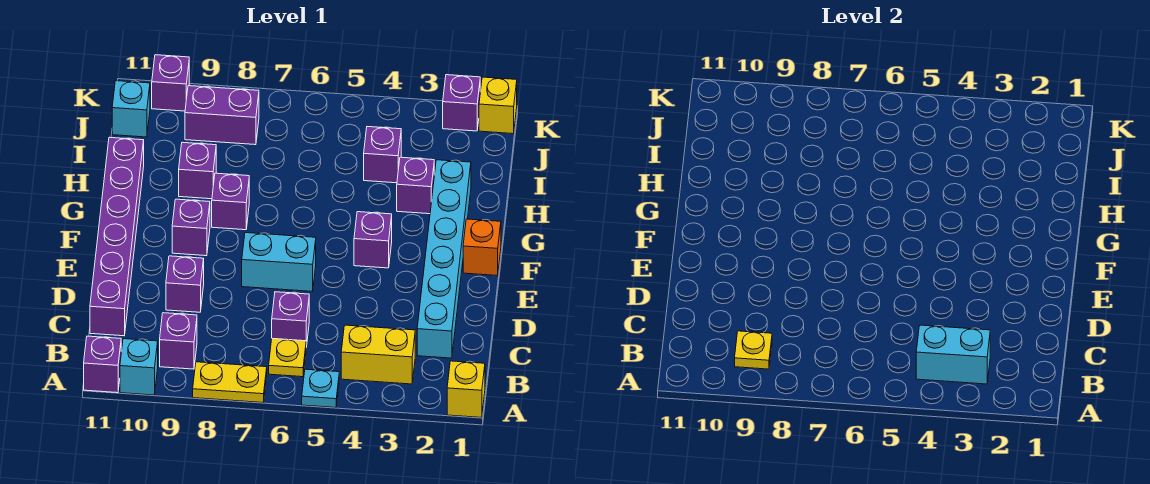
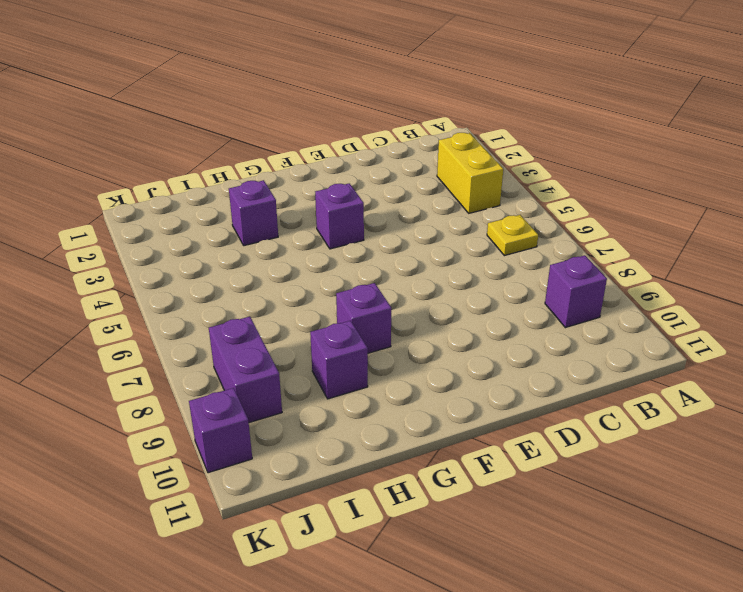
none -> yellow brick A1 level 1
none -> cyan plate A5 level 1
none -> yellow plate A7:A8 level 1

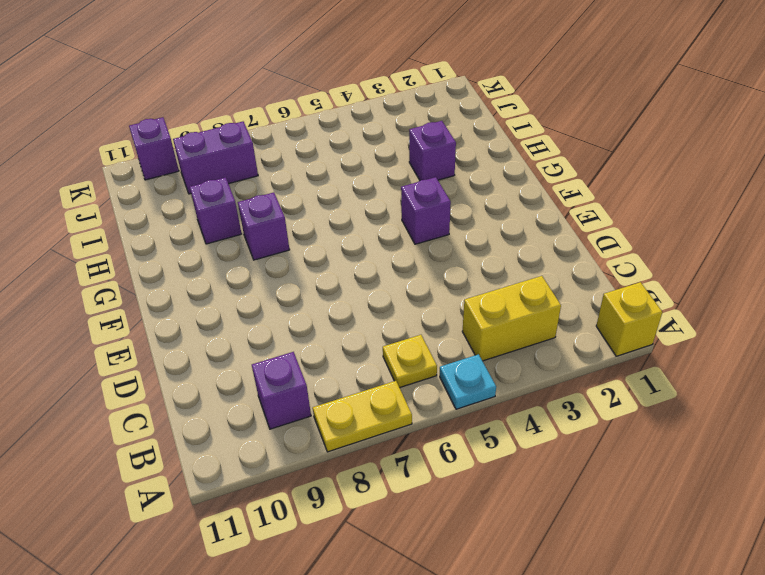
none -> cyan brick A10 level 1
none -> purple brick A11 level 1
none -> cyan brick C2:H2 level 1

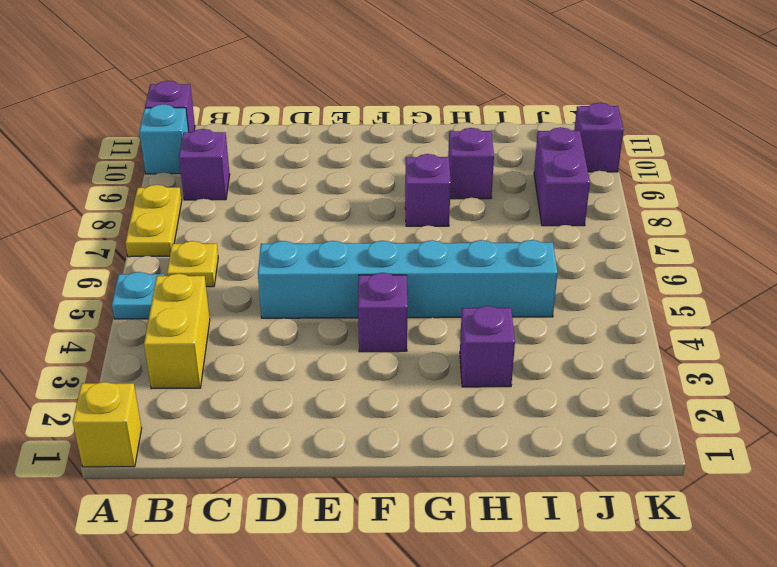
cyan brick D5:I5 level 1 -> cyan brick C2:H2 level 1
none -> purple brick C6 level 1
none -> purple brick C11:H11 level 1
none -> purple brick D9 level 1

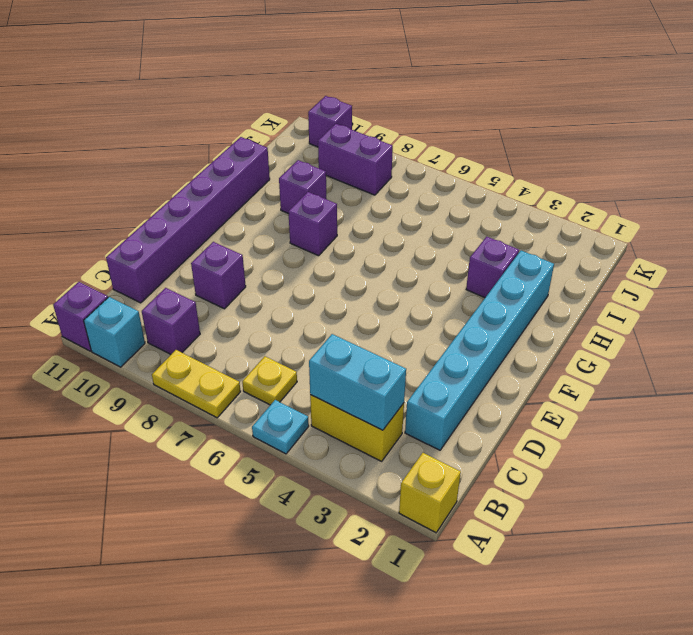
none -> purple brick C6 level 1
none -> cyan brick E6:E7 level 1
none -> orange brick F1 level 1

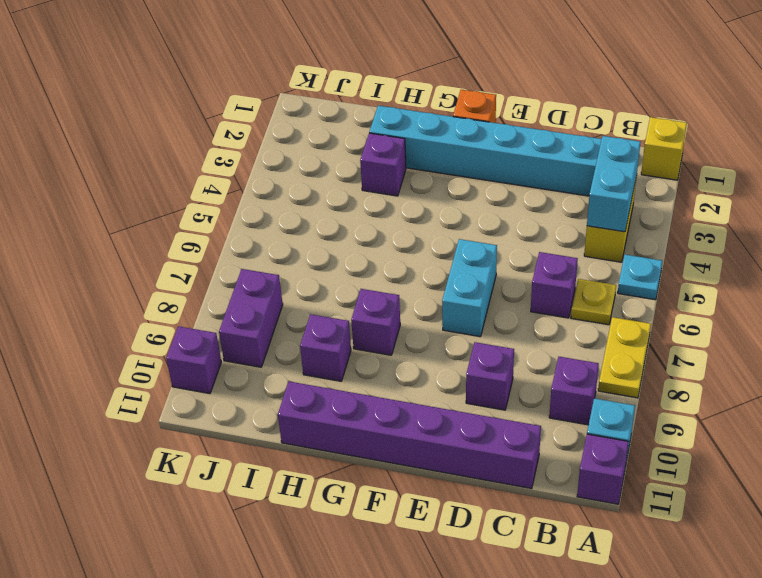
none -> purple brick F4 level 1
none -> purple brick F9 level 1
none -> purple brick I4 level 1

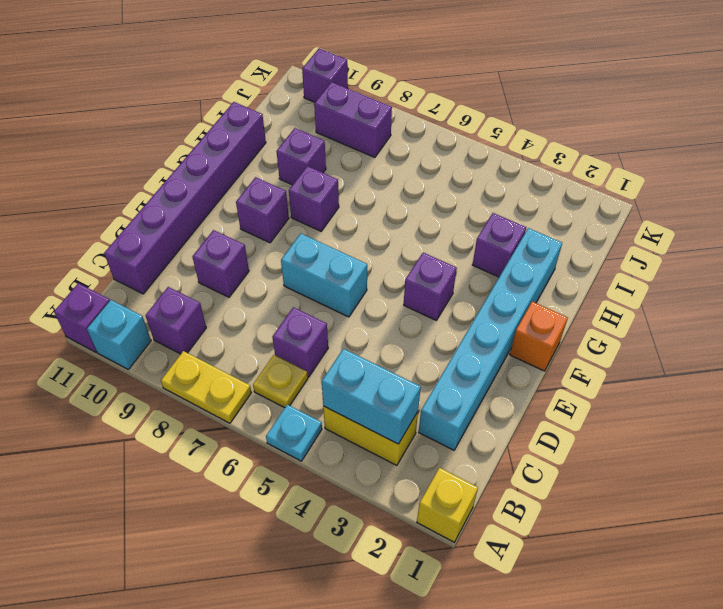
none -> purple brick I4 level 1
none -> cyan brick J11 level 1
none -> yellow brick K1 level 1

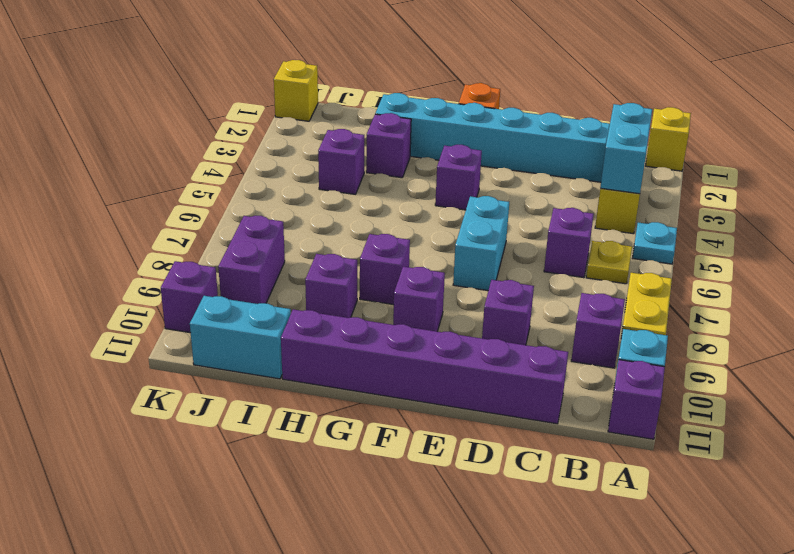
cyan brick I11:J11 level 1 -> cyan brick J11 level 1
none -> purple brick K2 level 1
none -> yellow plate B9 level 2

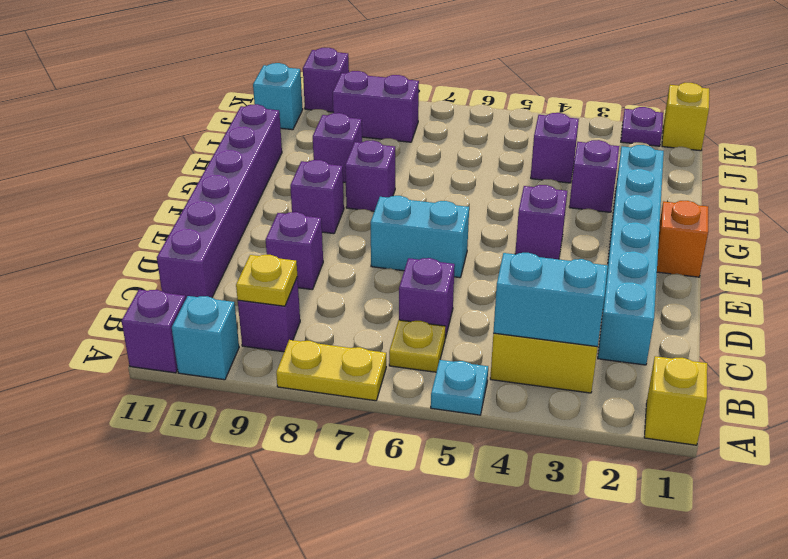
purple plate K2 level 1 -> purple brick K2 level 1

